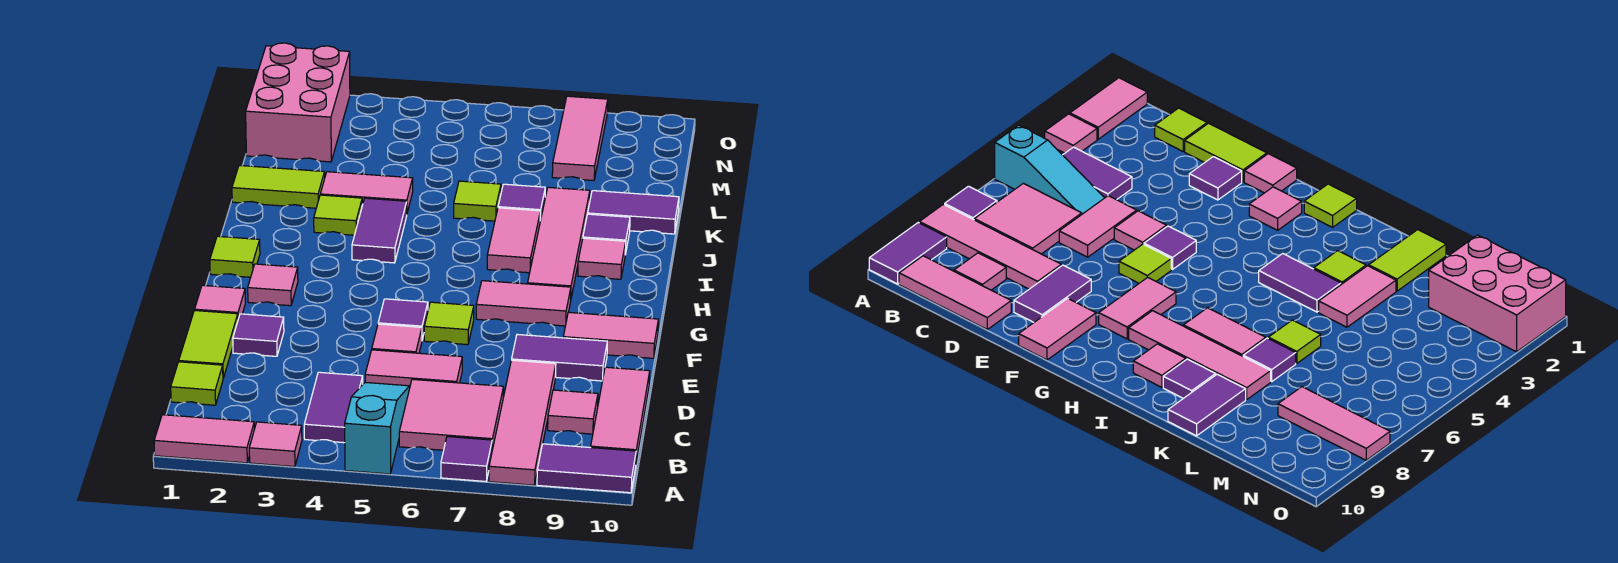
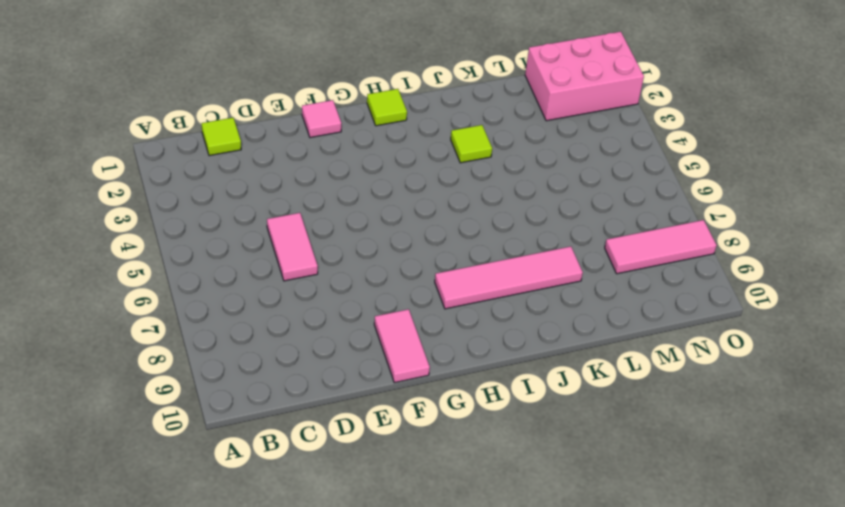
none -> pink tile A1:A2 level 1
none -> pink tile A3 level 1
none -> cyan slope A5:C5 level 1 top A
none -> purple tile A7 level 1

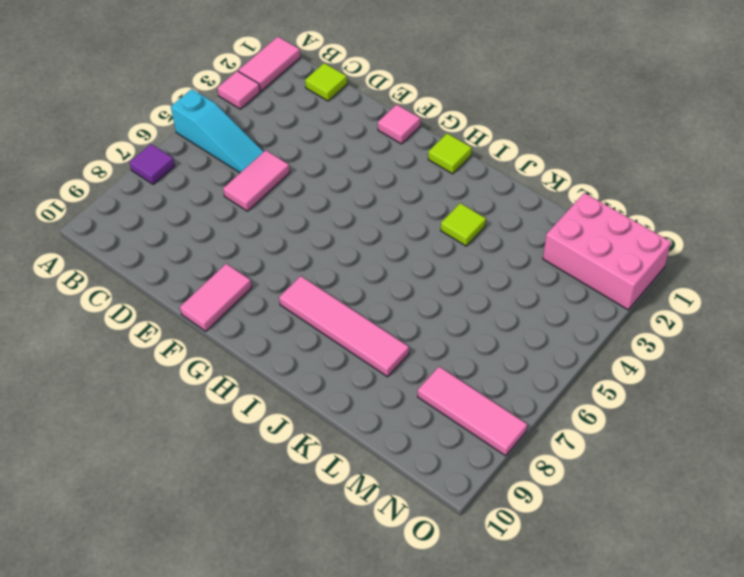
none -> pink tile A8:D8 level 1
none -> purple tile A9:A10 level 1
none -> purple tile B4:C4 level 1
none -> pink tile B6:C7 level 1

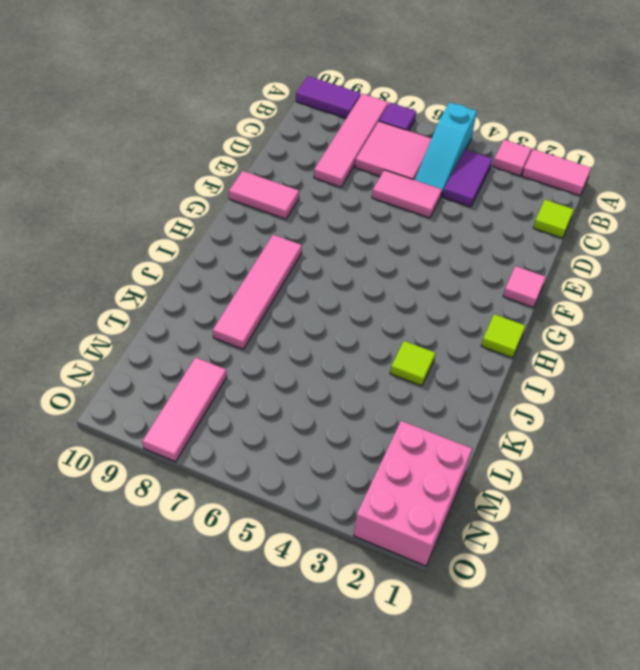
none -> pink tile B10:D10 level 1
none -> pink tile C9 level 1
none -> lime tile D1:E1 level 1
none -> purple tile E2 level 1

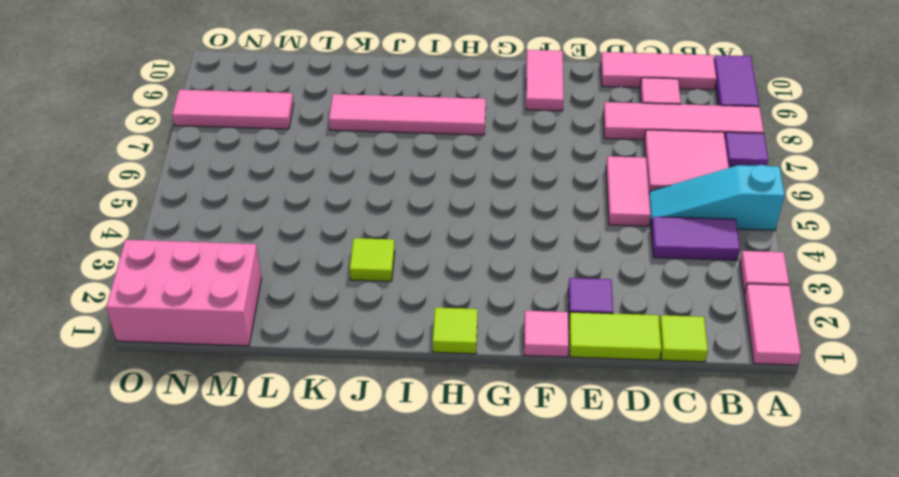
none -> pink tile E5 level 1
none -> purple tile E8:E9 level 1
none -> purple tile F5 level 1
none -> lime tile F6 level 1

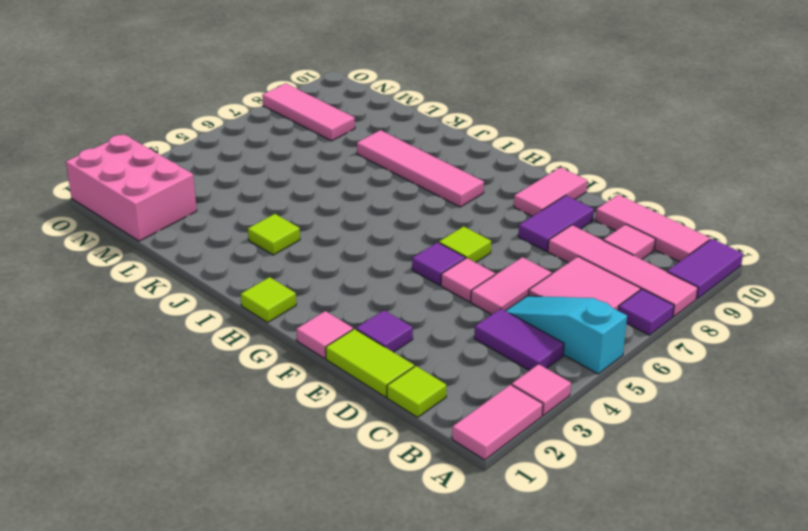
none -> pink tile G2 level 1
none -> pink tile G7:G8 level 1
none -> purple tile I4:J4 level 1
none -> pink tile I7:J7 level 1

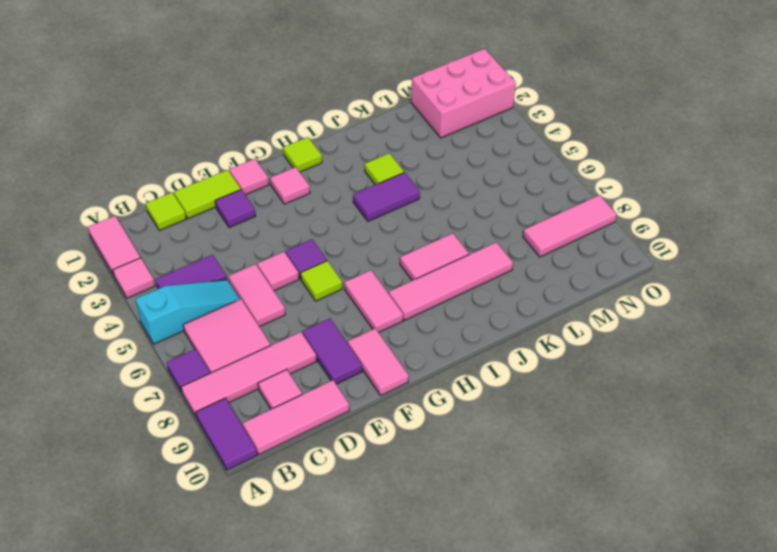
none -> pink tile I9 level 1
none -> purple tile J9 level 1
none -> lime tile K1:K2 level 1
none -> pink tile K3:K4 level 1

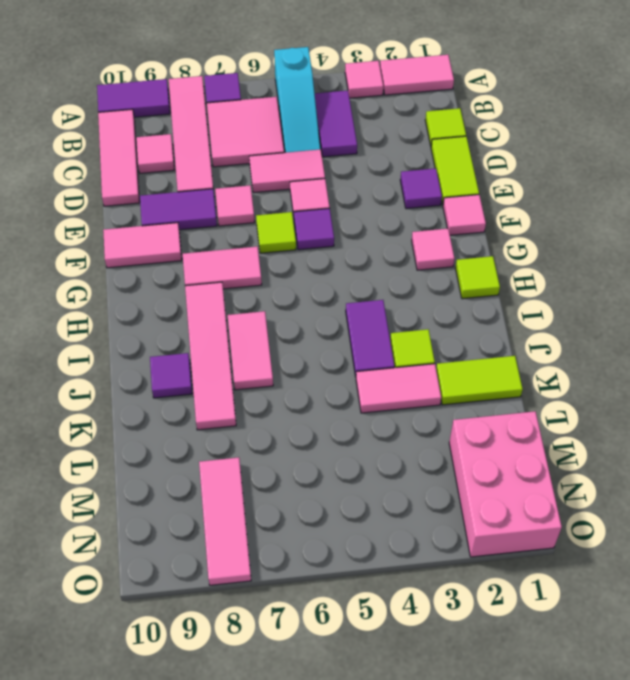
pink tile E7 level 1 -> pink tile I9 level 1
none -> lime tile K6 level 1
none -> purple tile K7 level 1
none -> purple tile K9:K10 level 1

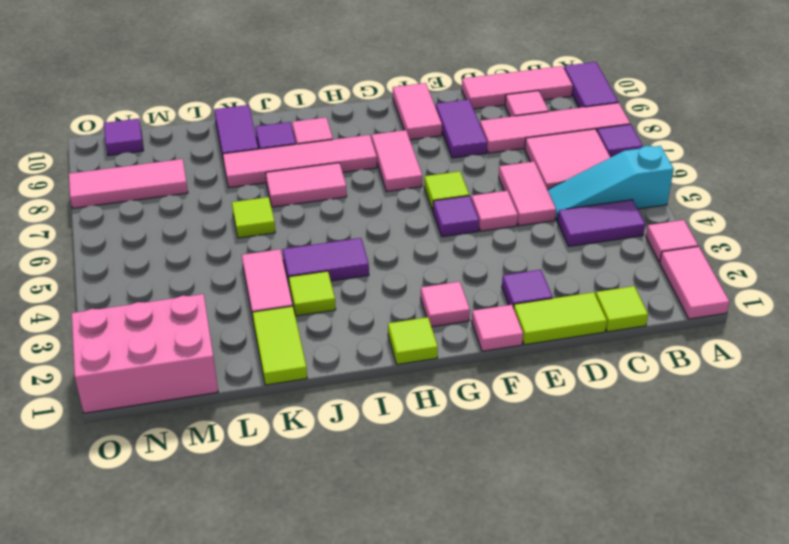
purple tile N10 level 1 -> purple tile K7 level 1

